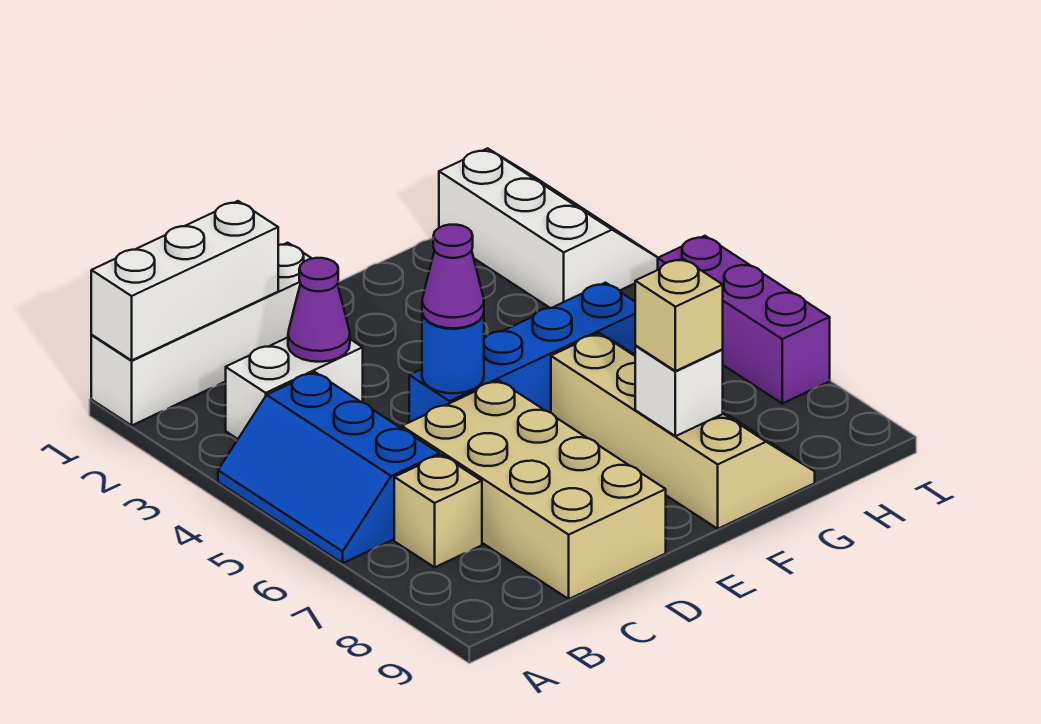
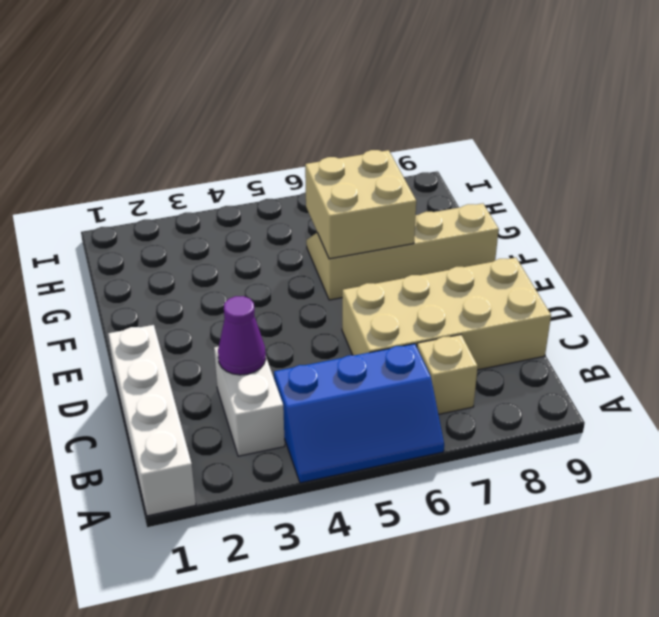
tan brick F6:G7 level 2 -> none
none -> blue brick D5:G5 level 1
none -> white slope H1:I3 level 1 top H
none -> purple brick I5:I7 level 1

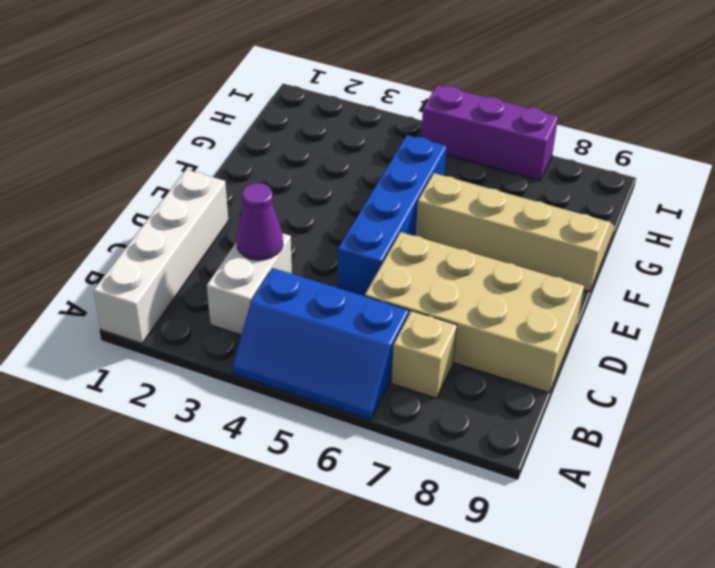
none -> white slope H1:I3 level 1 top H
none -> white brick A1:C1 level 2
none -> blue round brick D5 level 2

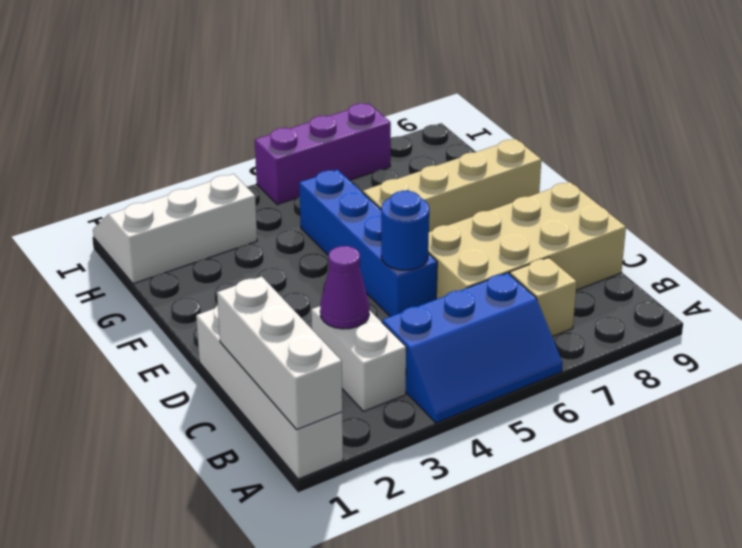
none -> white brick F8 level 2
none -> purple cone D5 level 3
none -> tan brick F8 level 3

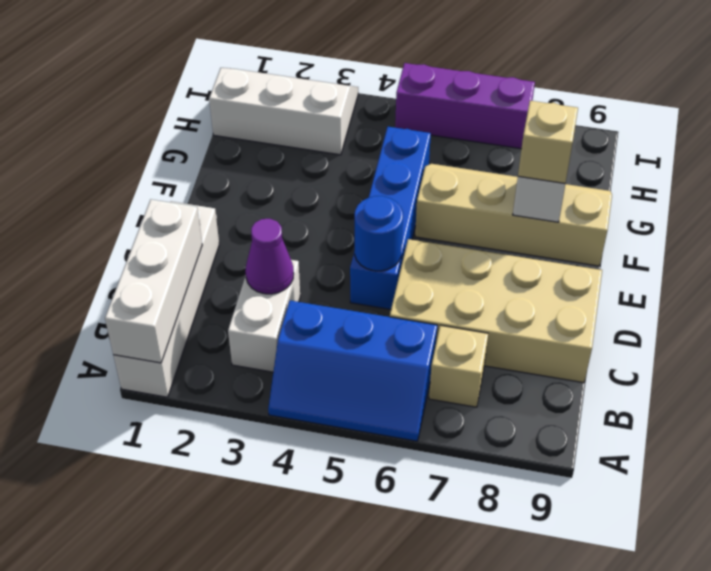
none -> purple cone D5 level 3

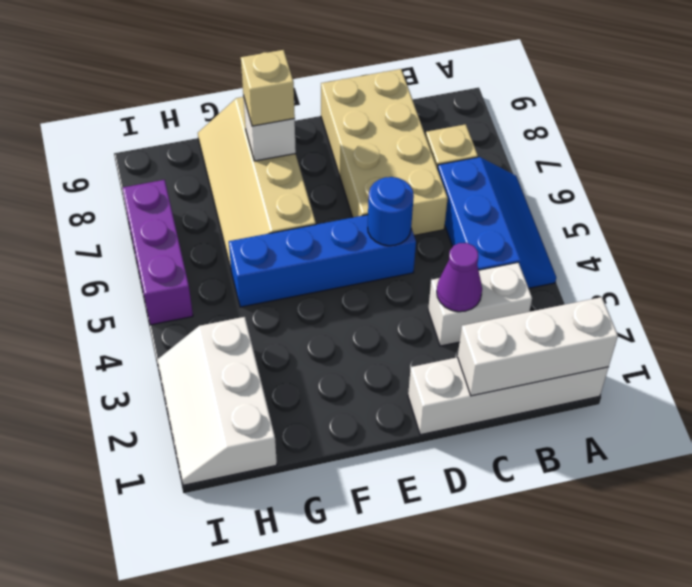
none -> purple cone D5 level 3

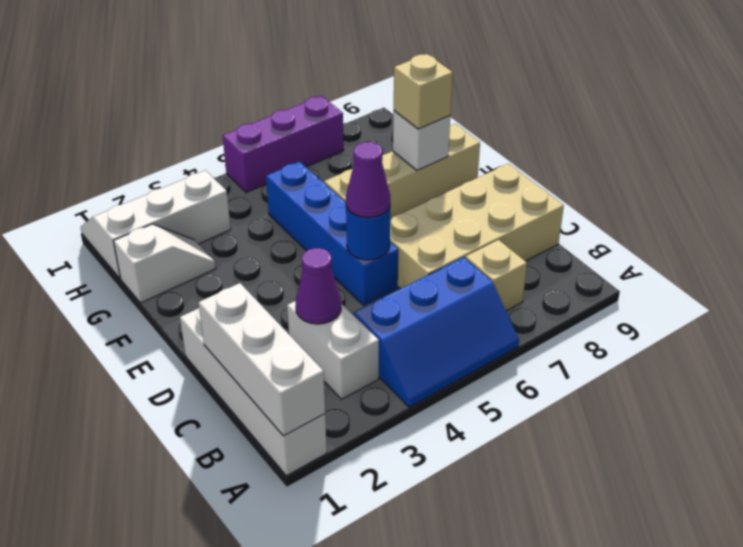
white slope G1:G2 level 1 top 1 -> none

